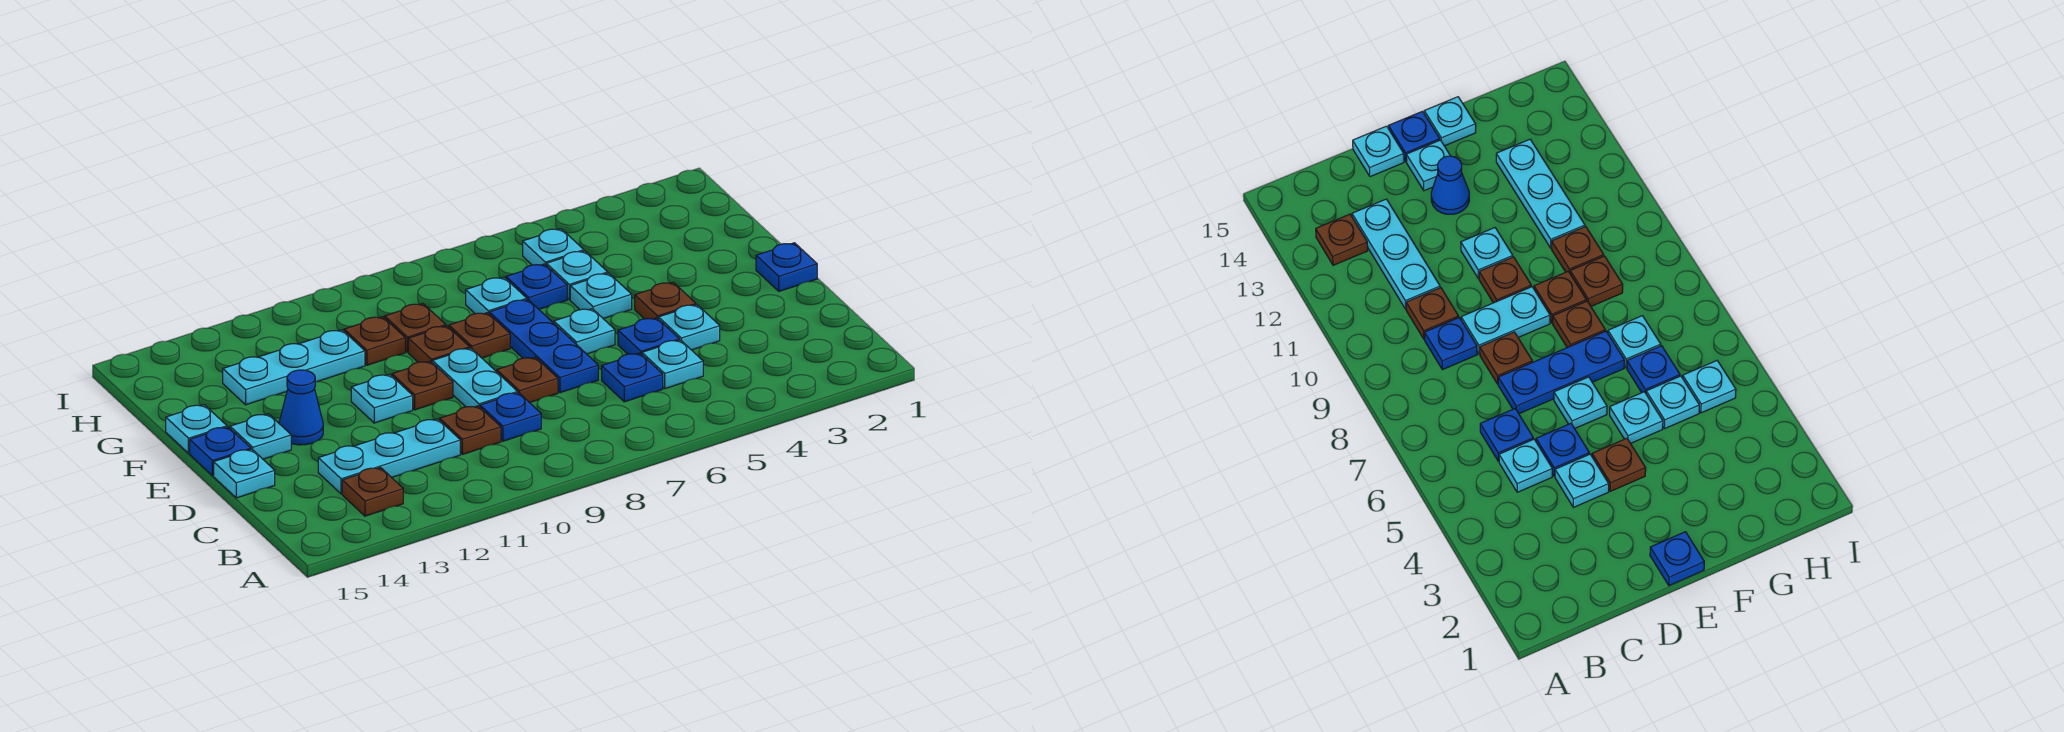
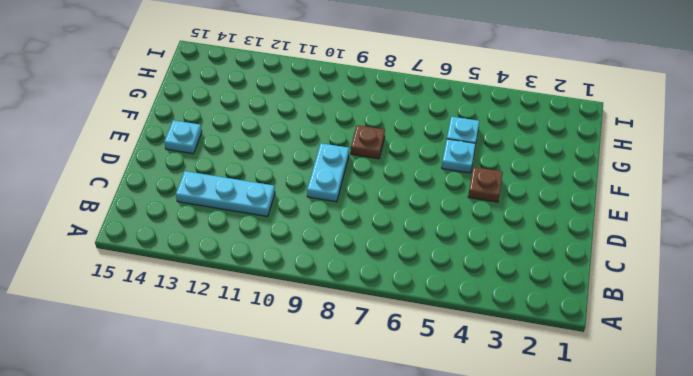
none -> brown plate B13 level 1
none -> cyan plate C5 level 1
none -> blue plate C6 level 1
none -> blue plate C9 level 1

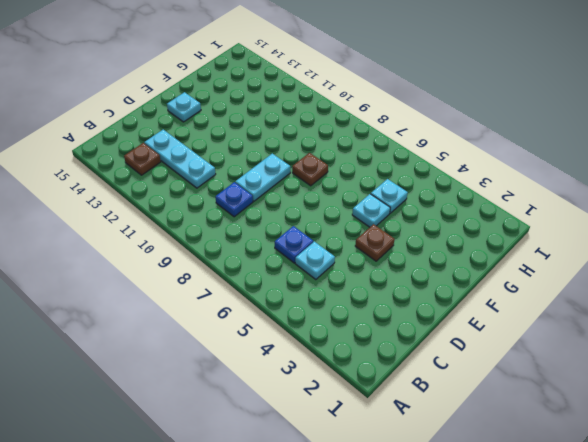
none -> brown plate C10 level 1
none -> cyan plate D4 level 1
none -> blue plate D5 level 1
none -> blue plate D7:F7 level 1

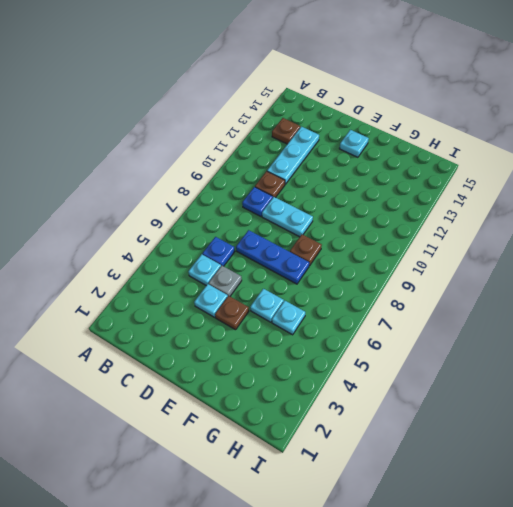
grey plate D5 level 1 -> blue plate D5 level 1
none -> brown plate D8 level 1
none -> cyan plate D15 level 1
none -> blue plate E1 level 1
none -> cyan plate E6 level 1

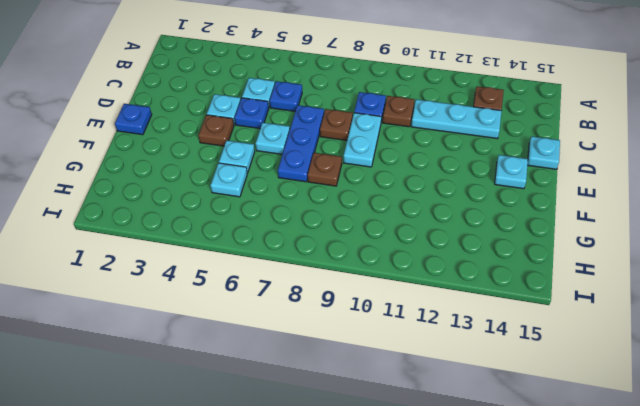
none -> brown plate E10 level 1
none -> cyan plate E11 level 1
none -> blue cone E13 level 1
none -> blue plate E15 level 1

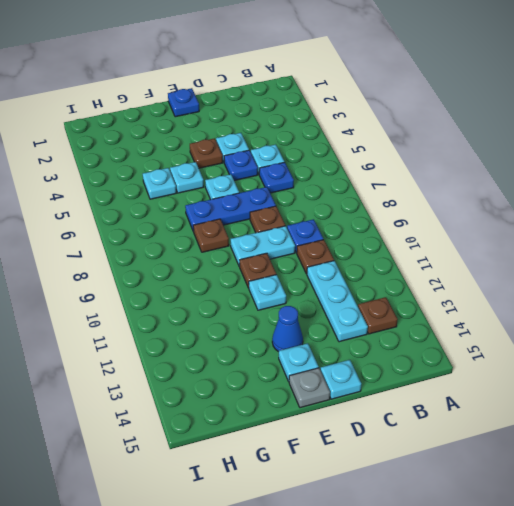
grey plate E15 level 1 -> blue plate E15 level 1
none -> brown plate F9 level 1
none -> cyan plate F15 level 1
none -> blue plate G6 level 1
none -> cyan plate G7 level 1

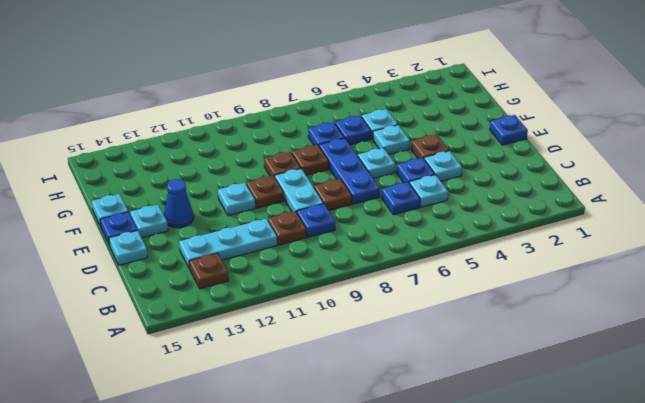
blue plate G7 level 1 -> cyan plate G7 level 1
none -> brown plate G9 level 1
none -> brown plate G10 level 1
none -> cyan plate G11:G13 level 1
none -> cyan plate H5 level 1

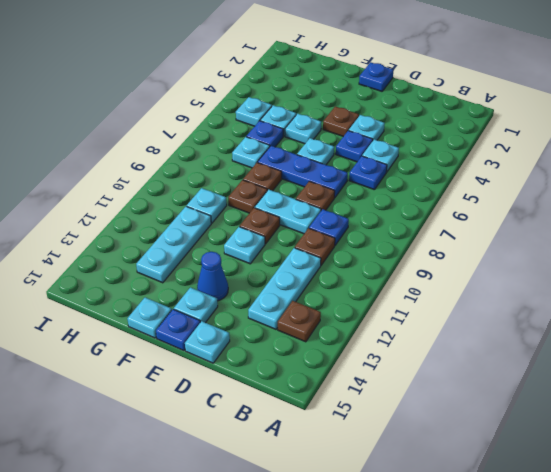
cyan plate G10 level 1 -> brown plate G10 level 1
none -> brown plate G9 level 1

